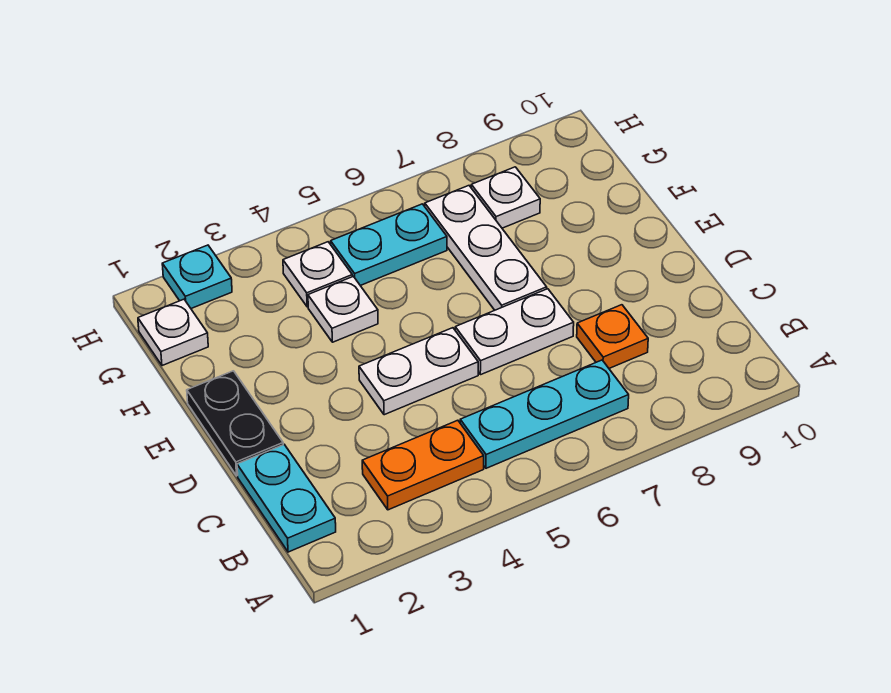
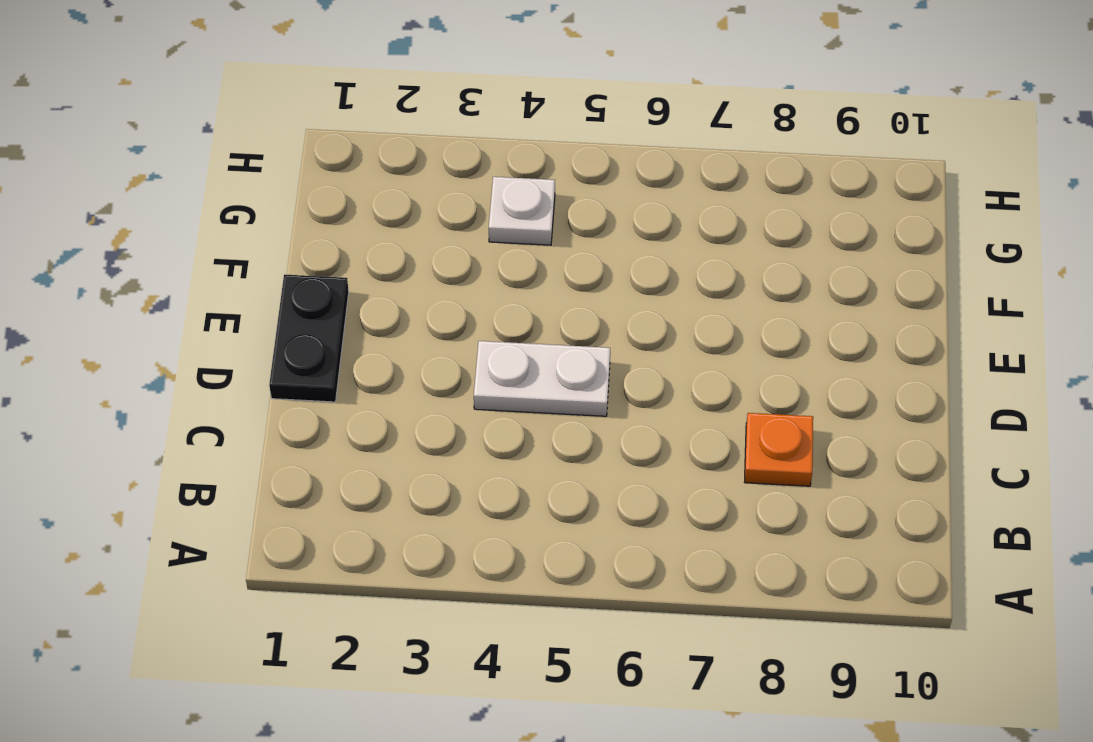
none -> cyan plate B1:C1 level 1
none -> orange plate B3:B4 level 1
none -> cyan plate B5:B7 level 1

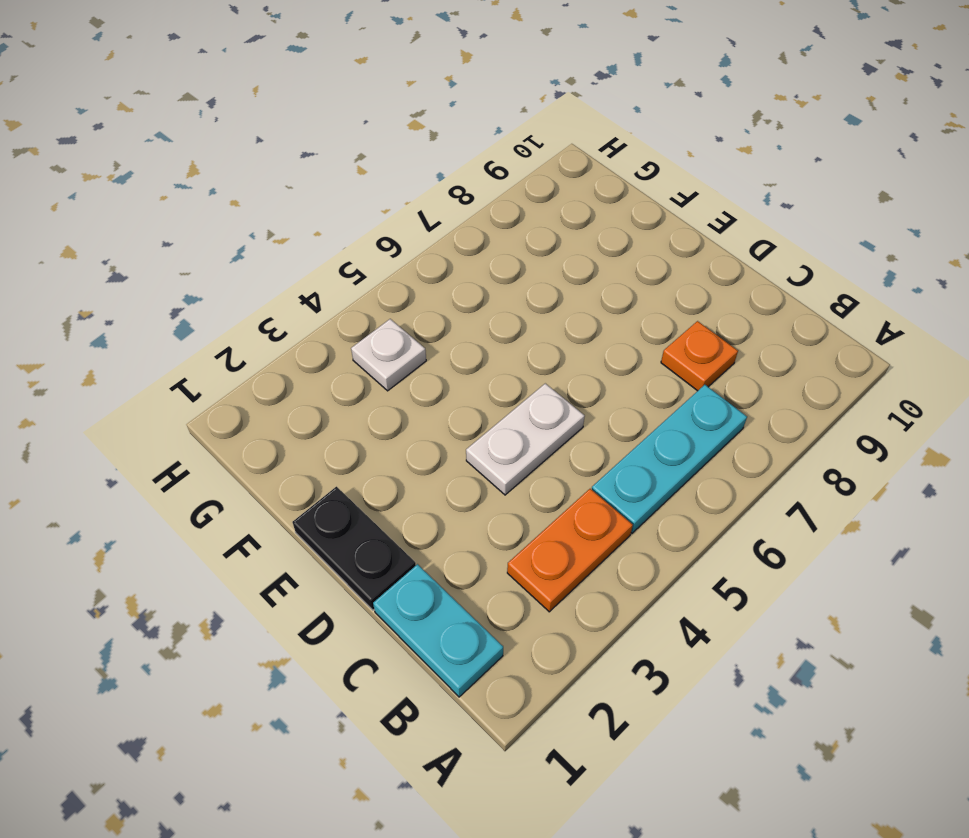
none -> white plate D6:D7 level 1
none -> white plate E7:G7 level 1
none -> white plate F4 level 1

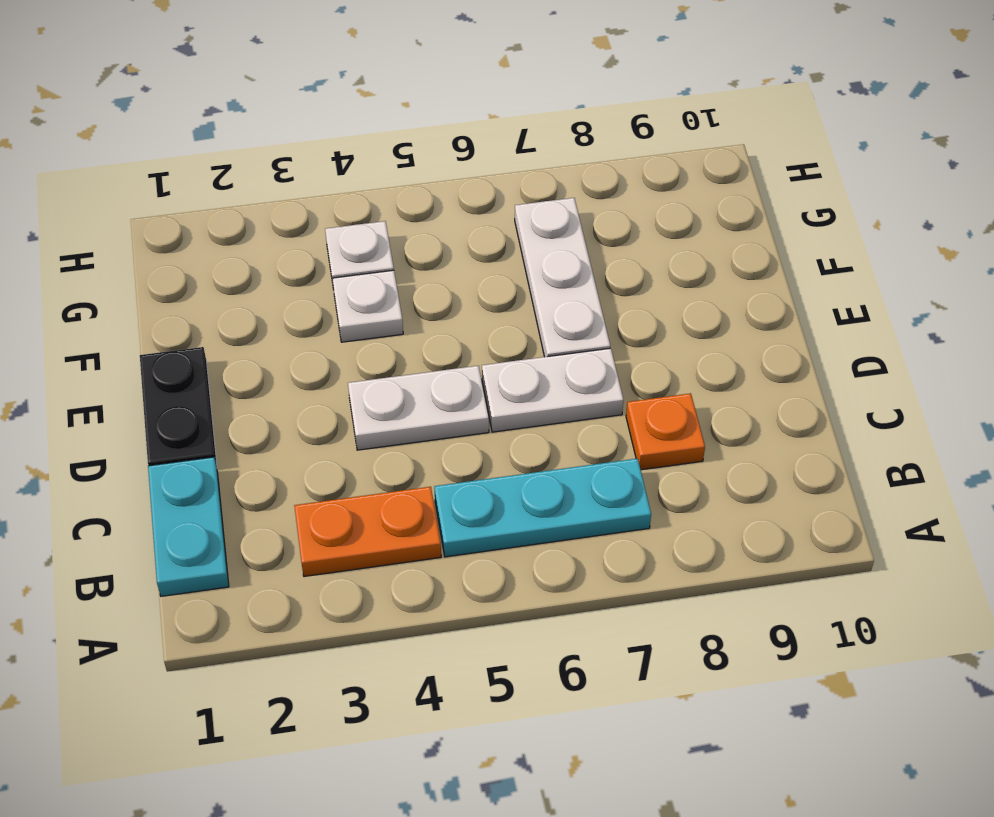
none -> white plate G1 level 1
none -> cyan plate G5:G6 level 1
none -> white plate G8 level 1

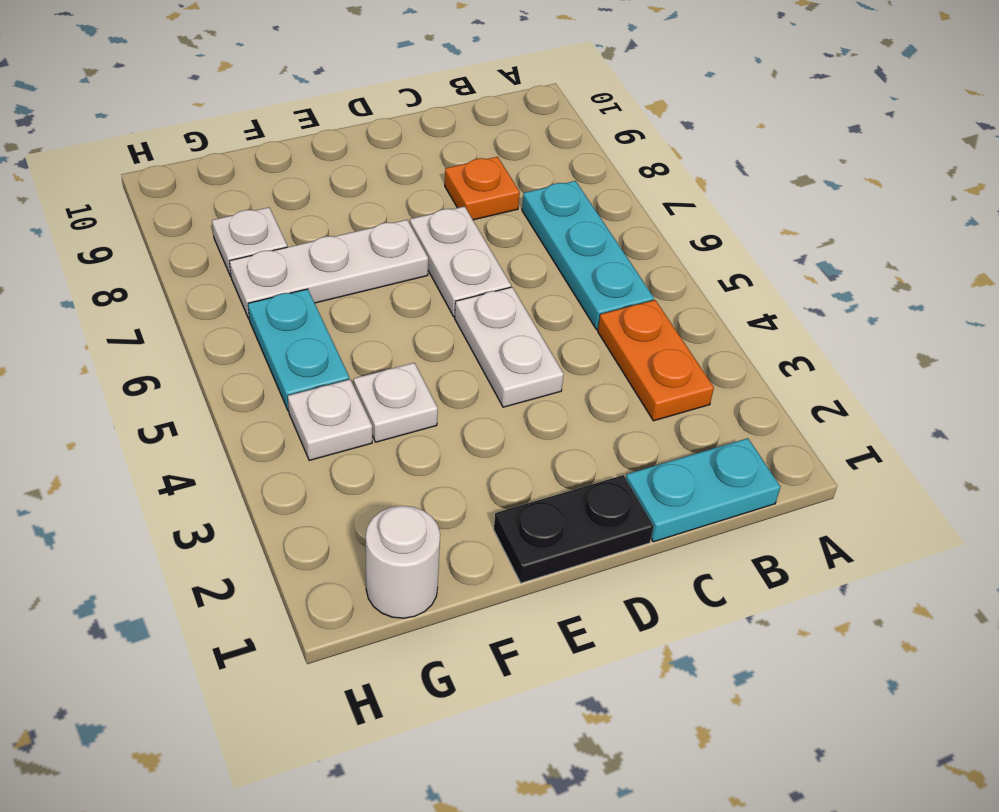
white round brick G1 level 1 -> white plate G1 level 1
none -> cyan plate H2 level 1

